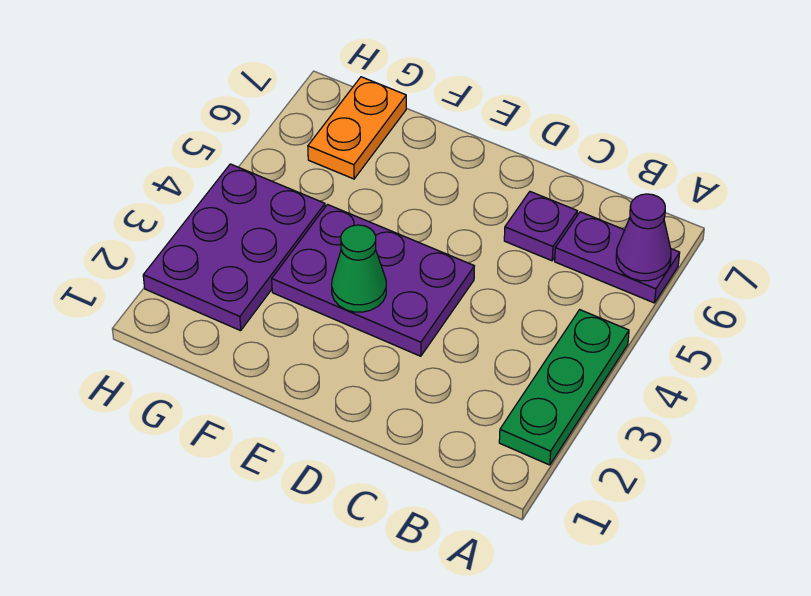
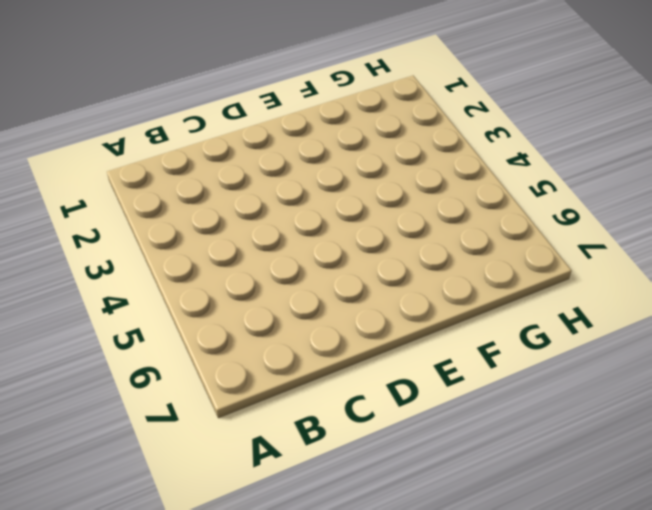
none -> green plate A2:A4 level 1
none -> purple plate A6:B6 level 1

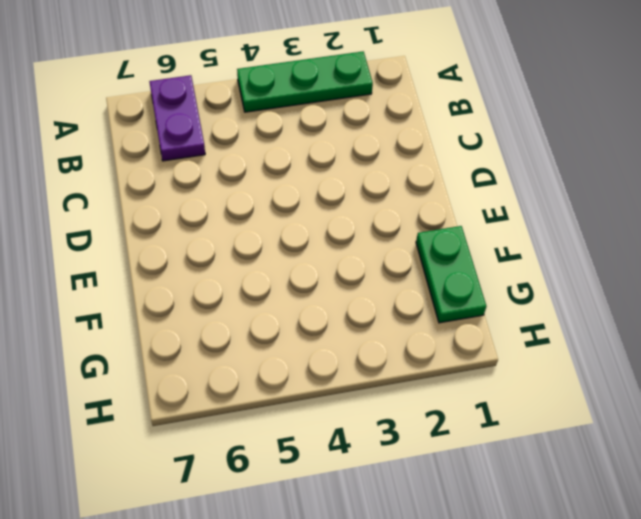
green plate F1:G1 level 1 -> none
none -> purple plate C6 level 1
none -> purple plate D3:F4 level 1

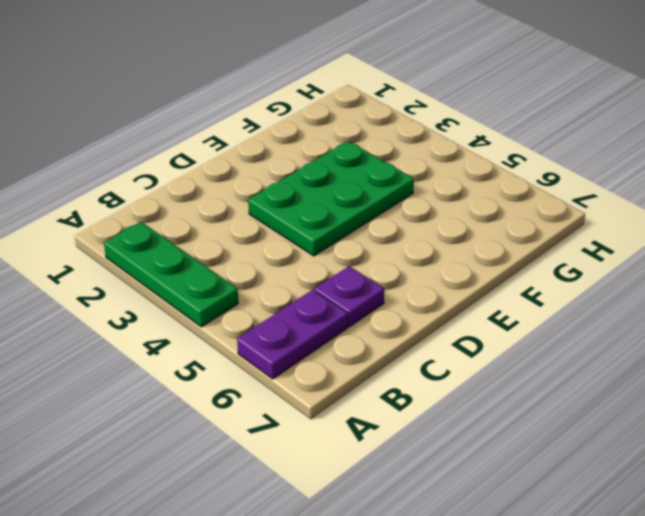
green plate D3:F4 level 1 -> purple plate D3:F4 level 1
none -> purple plate G2:H4 level 1
none -> orange plate G6:G7 level 1

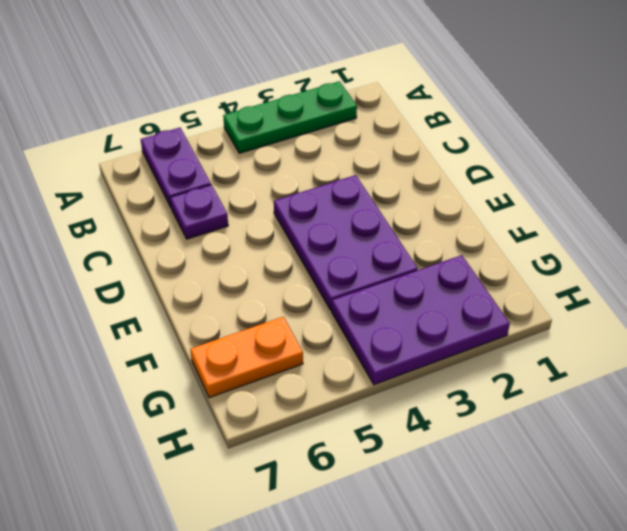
none -> purple cone A6 level 2
none -> green cone E3 level 2

